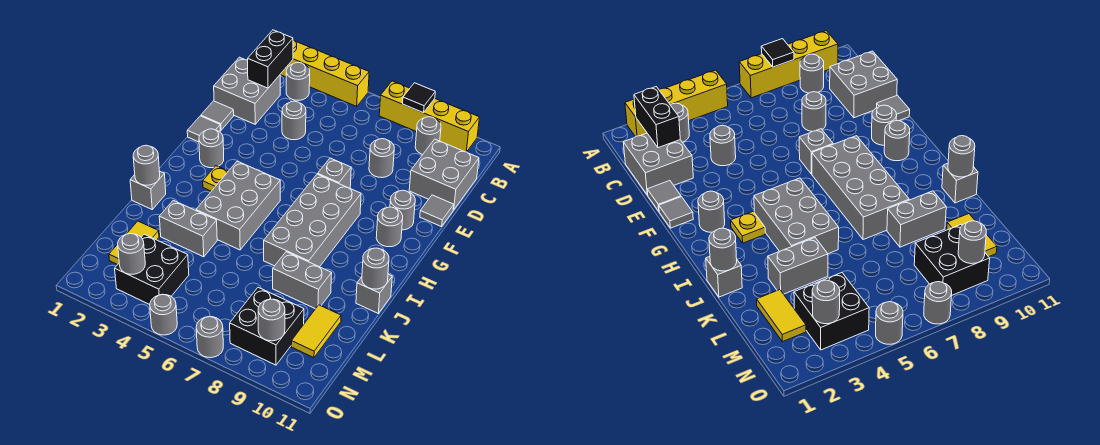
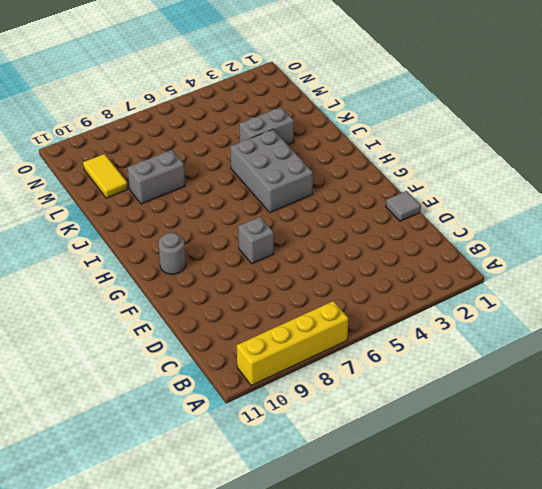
none -> yellow brick A2:A5 level 1
none -> grey round brick B3 level 1
none -> grey round brick B9 level 1
none -> grey brick C1:D2 level 1

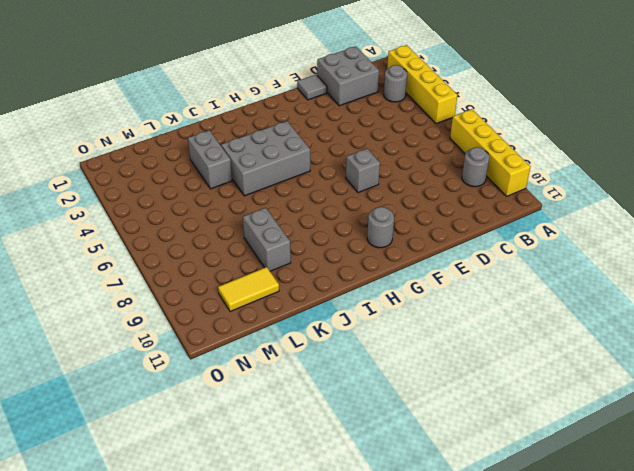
none -> grey brick C10:D11 level 1
none -> grey round brick D4 level 1
none -> grey round brick D8 level 1
none -> grey tile E11 level 1

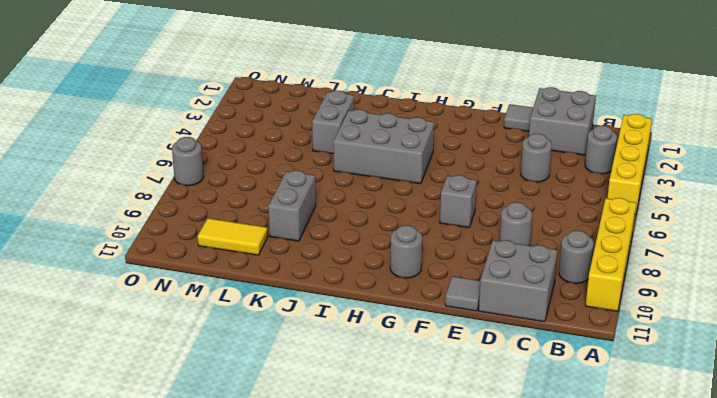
none -> grey tile F1 level 1
none -> grey round brick F10 level 1
none -> grey round brick G2 level 1
none -> grey brick G7:J8 level 1

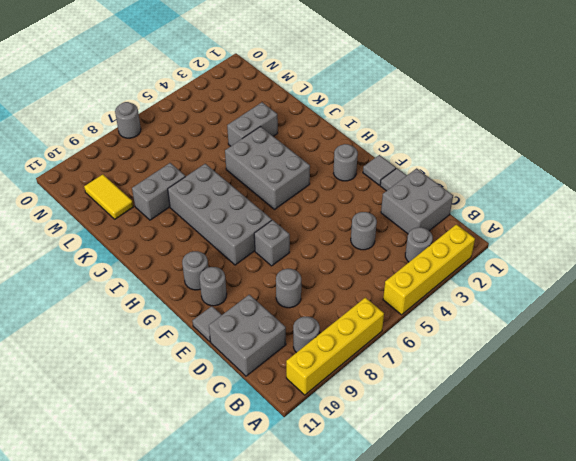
none -> yellow plate H3 level 1
none -> grey brick J1 level 1
none -> grey brick J11 level 1
none -> yellow tile L2:M2 level 1

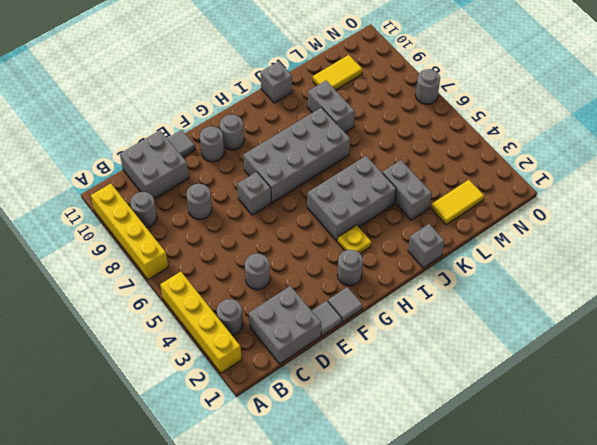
none -> black brick M3:N4 level 1
none -> black brick M8:N9 level 1
none -> grey round brick O5 level 1
none -> black tile A8 level 2

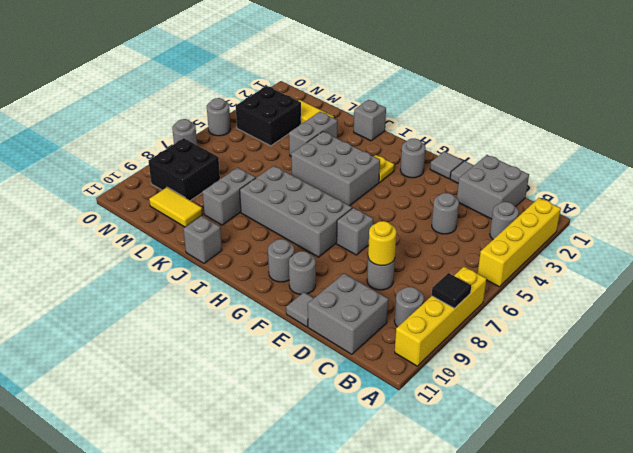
yellow round brick D8 level 2 -> none
none -> black brick B2:C2 level 2
none -> grey round brick J1 level 2
none -> grey round brick J11 level 2
none -> grey round brick N3 level 2

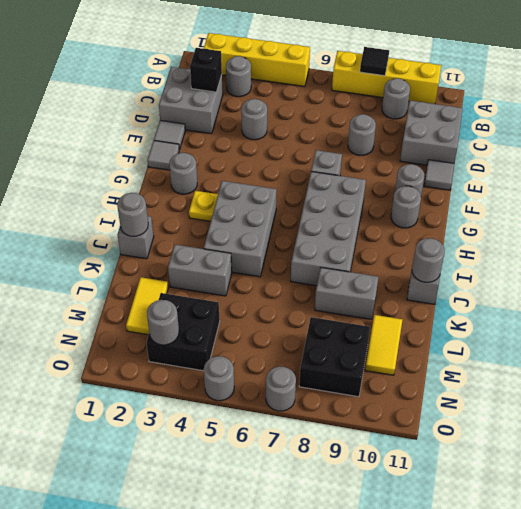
black brick C2 level 2 -> black brick B2:C2 level 2
none -> grey round brick N9 level 2

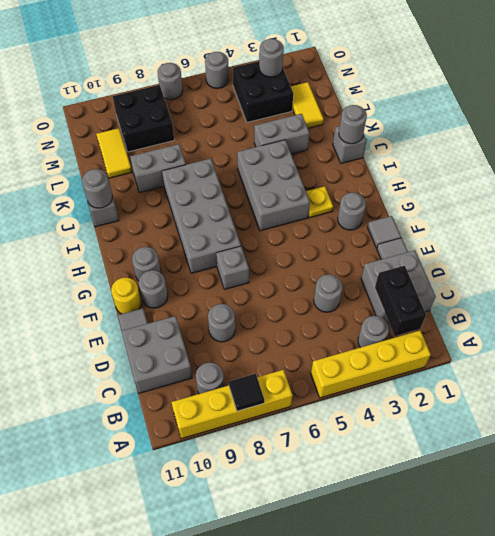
yellow round brick F11 level 1 -> none
none -> grey round brick N9 level 2

